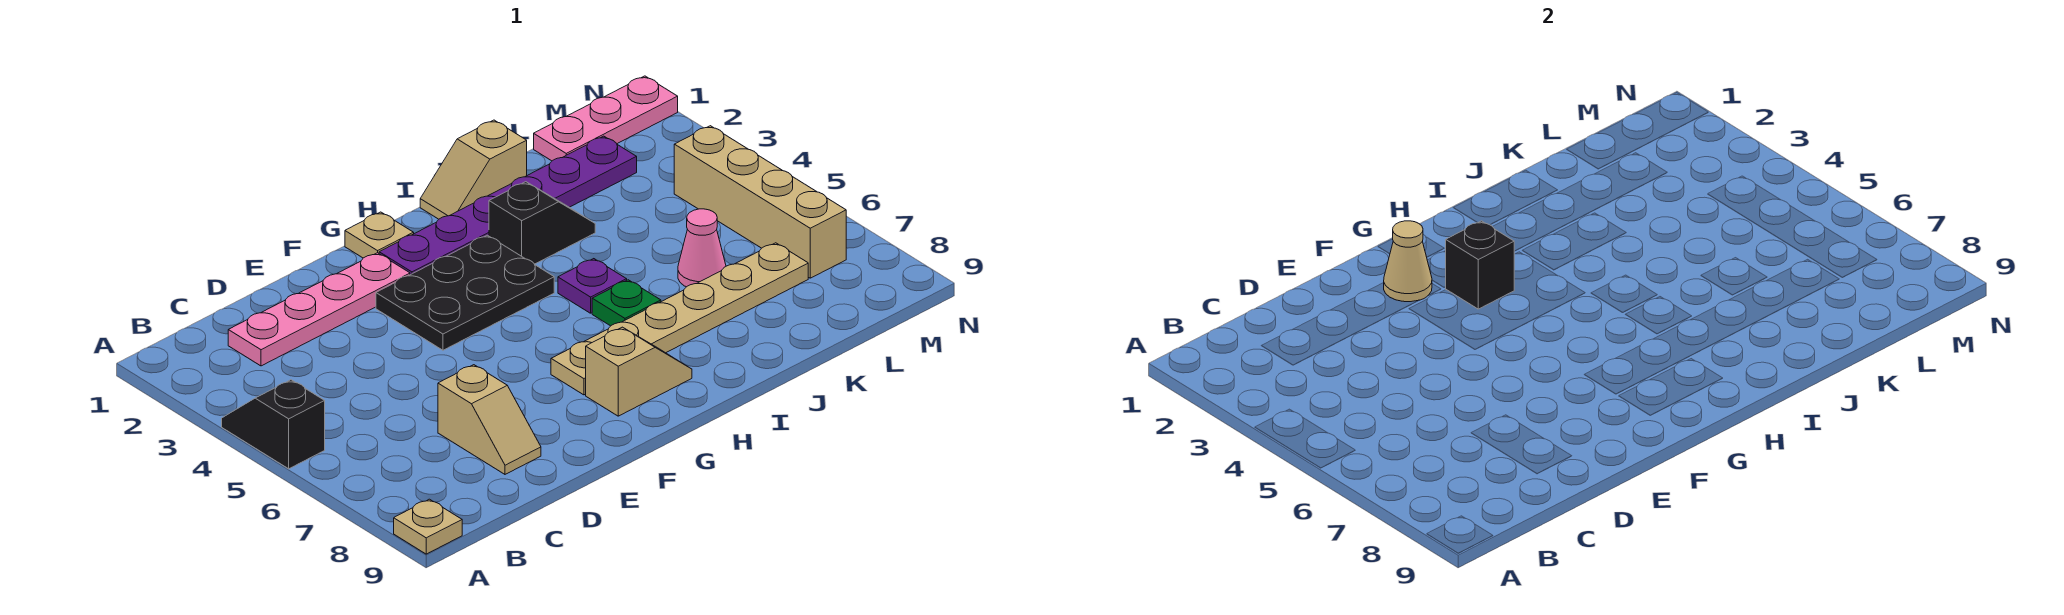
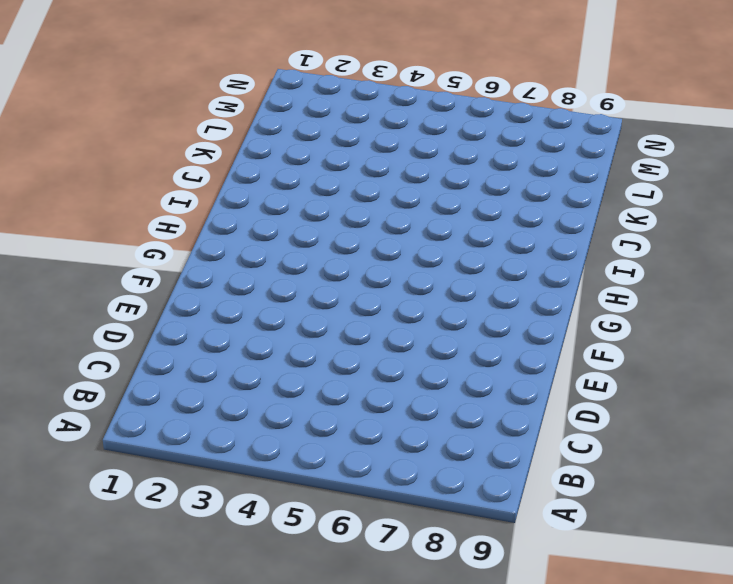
none -> black slope A4:A5 level 1 top 5
none -> tan plate A9 level 1
none -> pink plate C2:F2 level 1

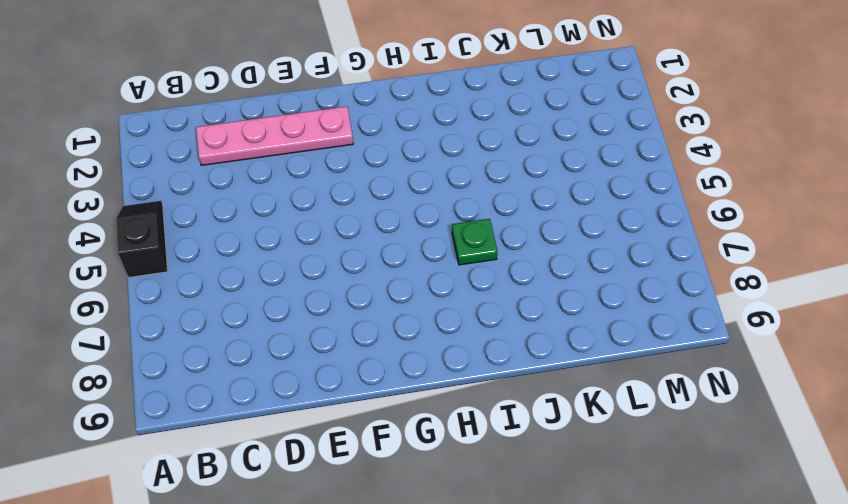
none -> tan plate A9 level 1
none -> tan slope D7:D8 level 1 top 7
none -> black plate F3:H4 level 1

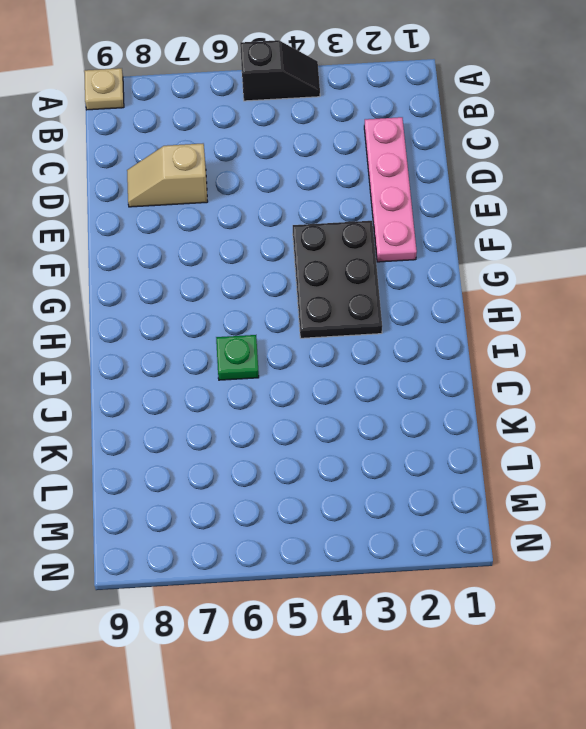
none -> tan plate G1 level 1
none -> purple plate G2:L2 level 1
none -> tan plate G7:L7 level 1

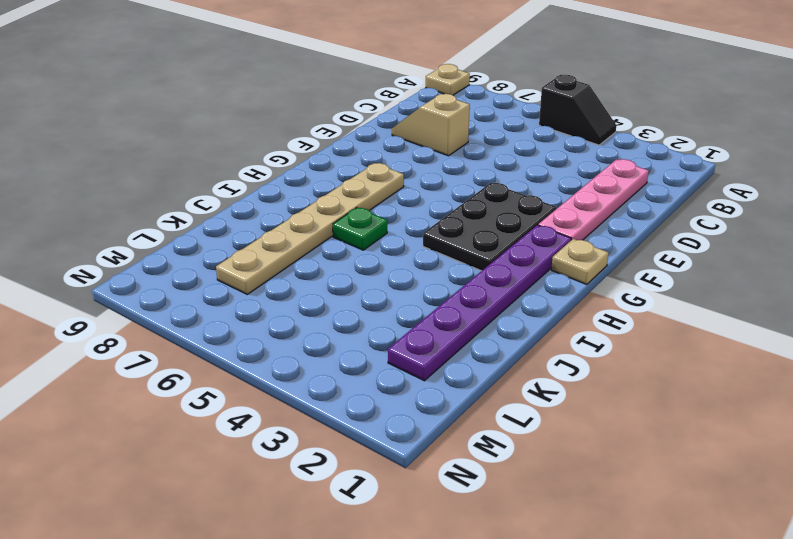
none -> tan slope G8:H8 level 1 top G
none -> tan slope I1:J1 level 1 top J
none -> black slope I3:J3 level 1 top I

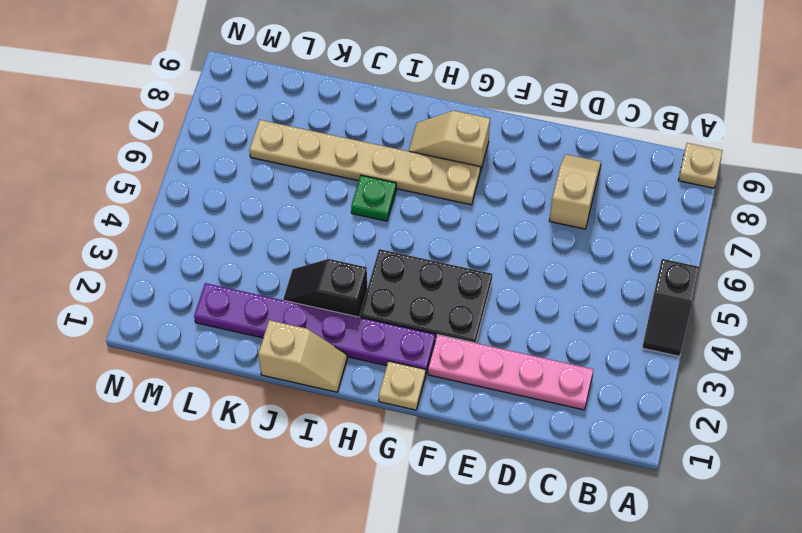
none -> purple plate I5 level 1
none -> pink cone K6 level 1
none -> pink plate L1:N1 level 1

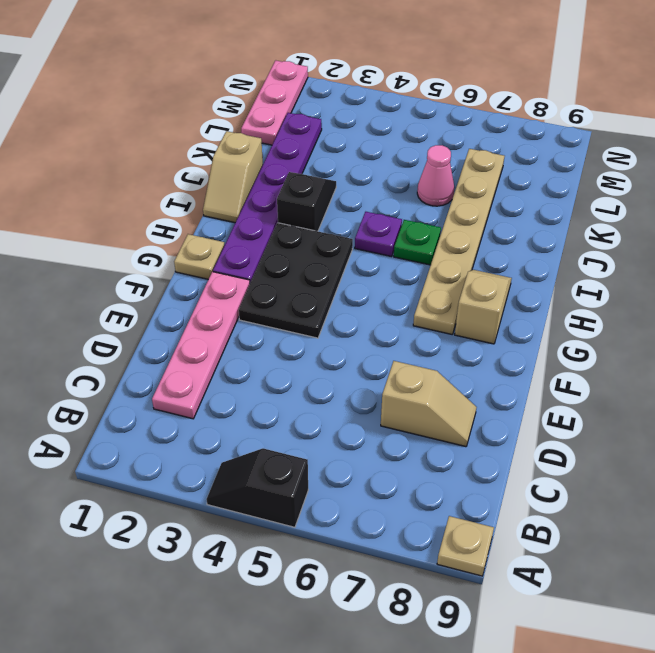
none -> tan brick M4:M7 level 1
none -> tan cone F2 level 2
none -> black brick G3 level 2

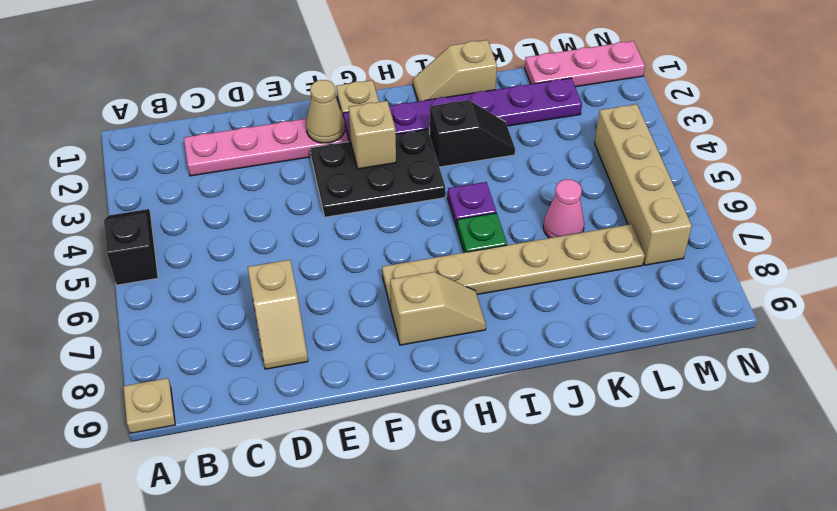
tan brick G3 level 2 -> black brick G3 level 2

